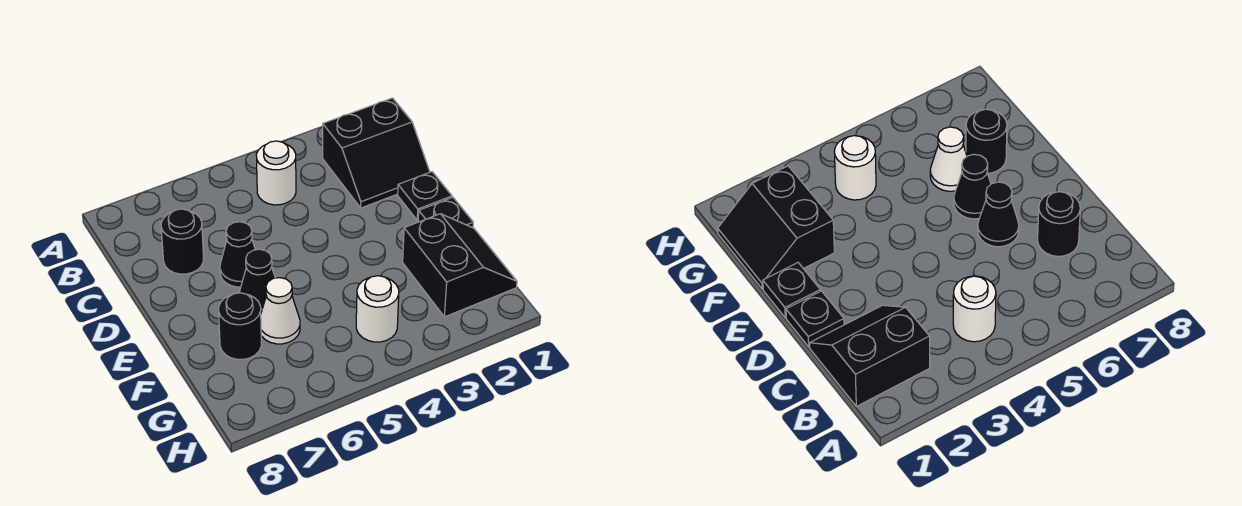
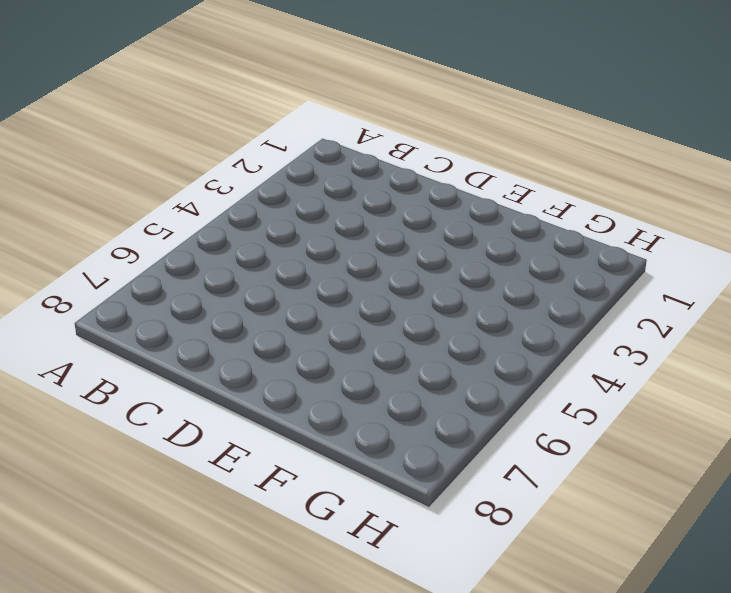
none -> black slope B1:C2 level 1 top B
none -> white round brick B4 level 1

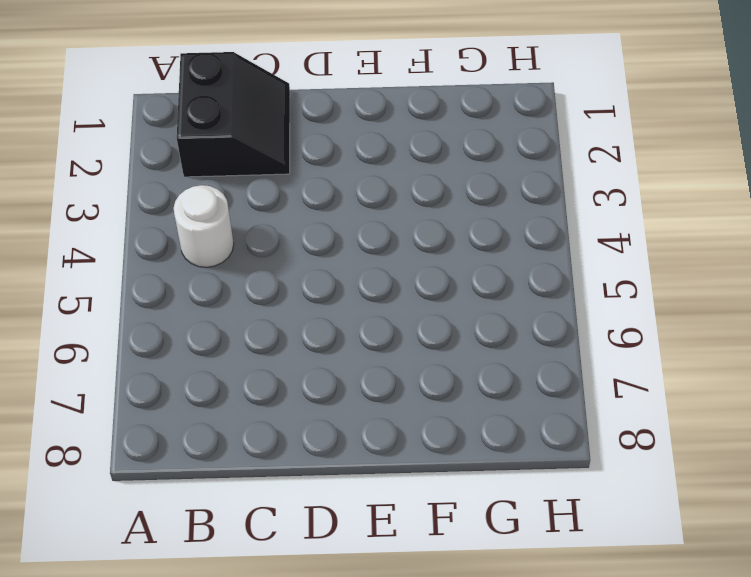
none -> black round brick C7 level 1
none -> black plate D1 level 1

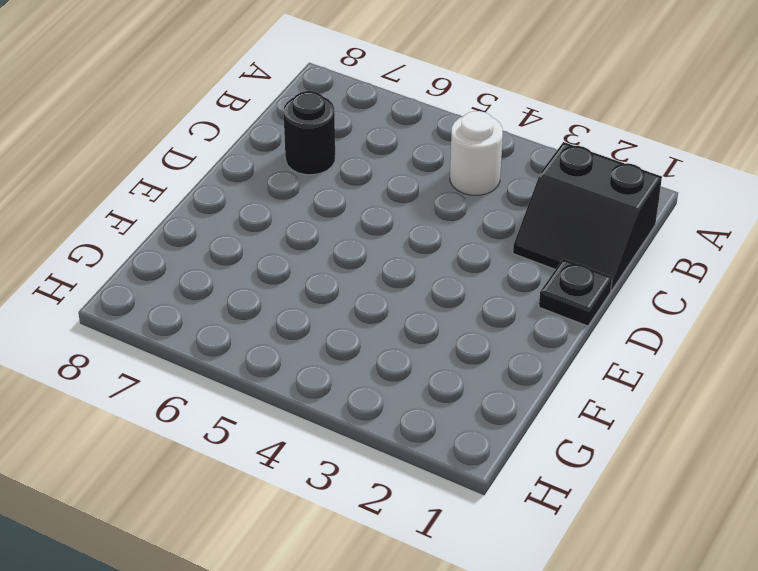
none -> black cone D6 level 1
none -> black plate E1 level 1

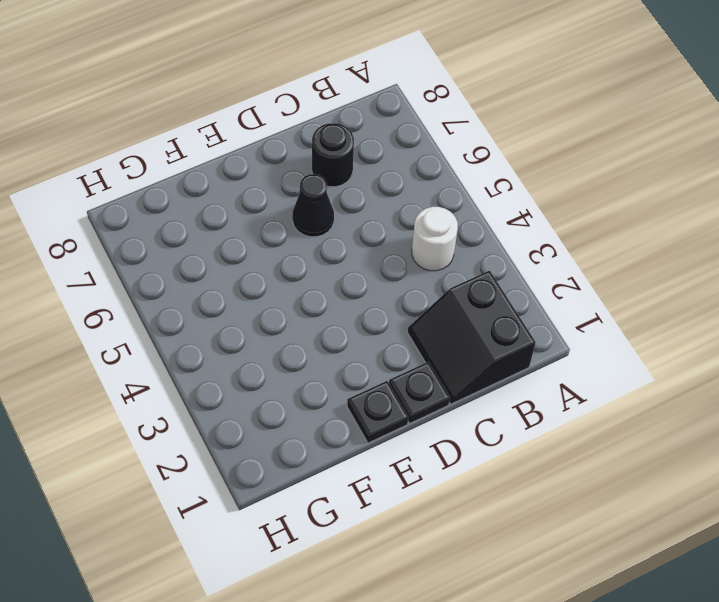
none -> black cone E6 level 1
none -> black slope F1:G2 level 1 top 2

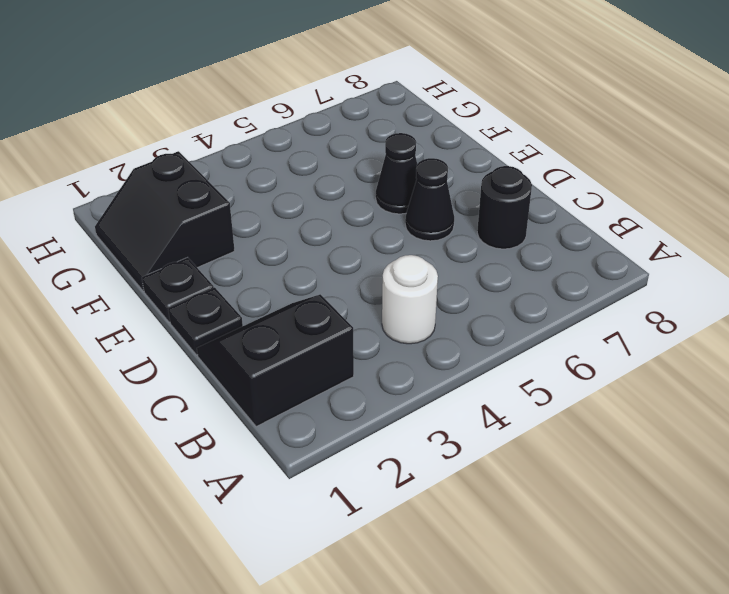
none -> white cone F6 level 1
none -> black round brick F7 level 1

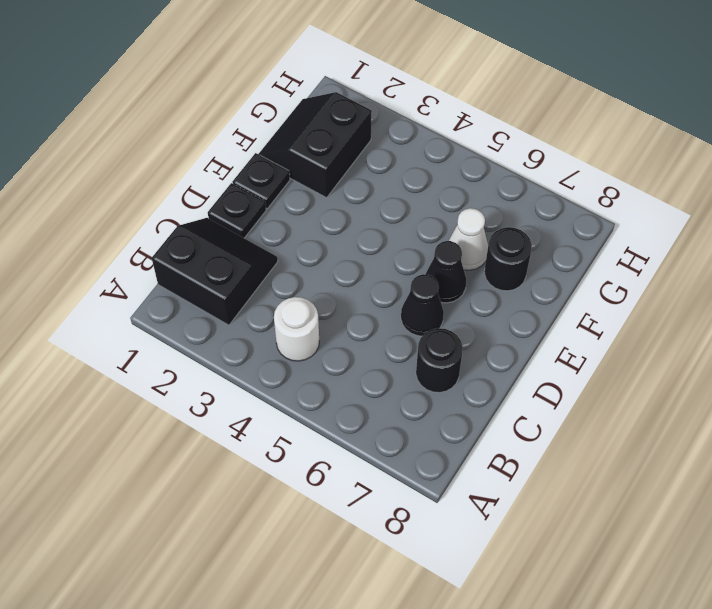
none -> white round brick G4 level 1

